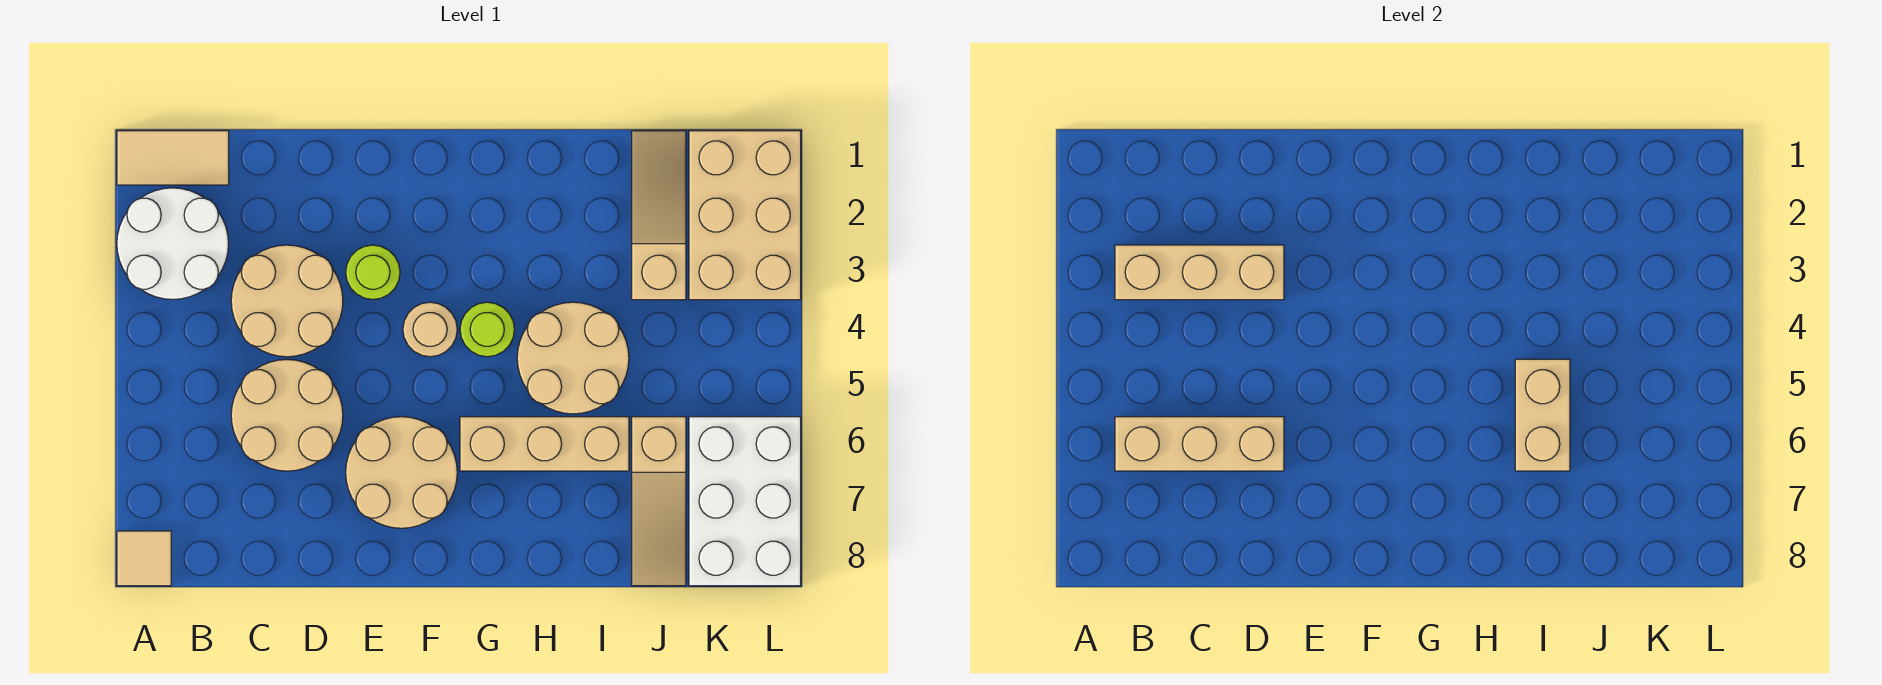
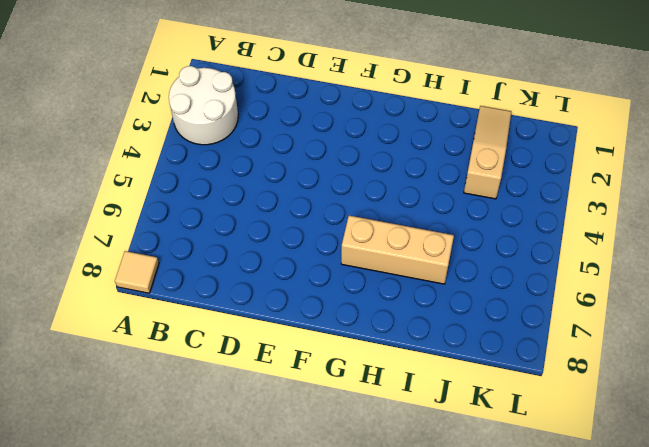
none -> tan tile A1:B1 level 1
none -> tan round brick C3:D4 level 1
none -> tan round brick C5:D6 level 1

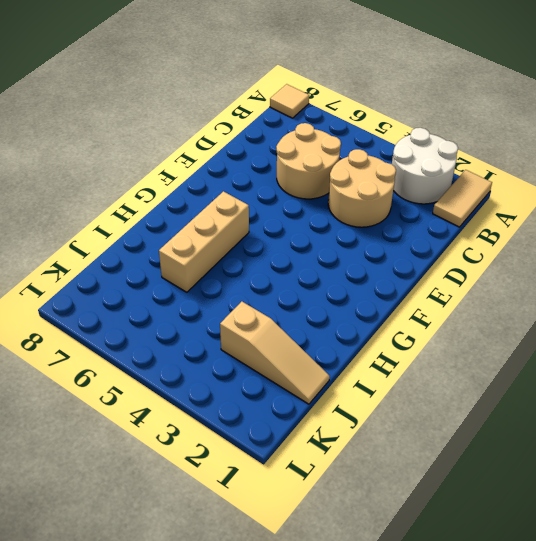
none -> lime round brick E3 level 1
none -> tan round brick E6:F7 level 1
none -> tan round brick F4 level 1

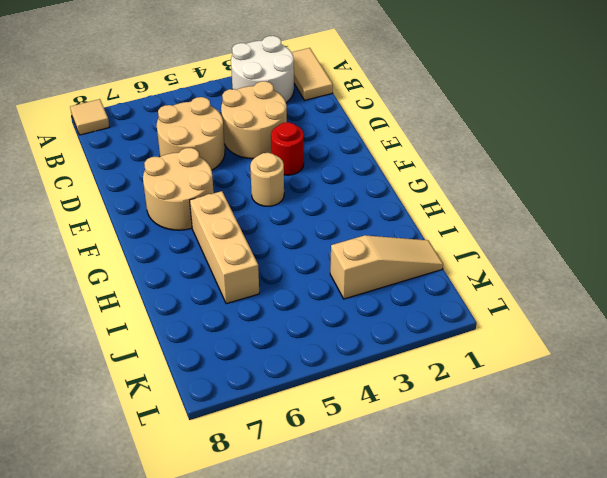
red round brick E3 level 1 -> lime round brick E3 level 1
none -> lime round brick G4 level 1
none -> tan round brick H4:I5 level 1
none -> tan slope J6:J8 level 1 top 6

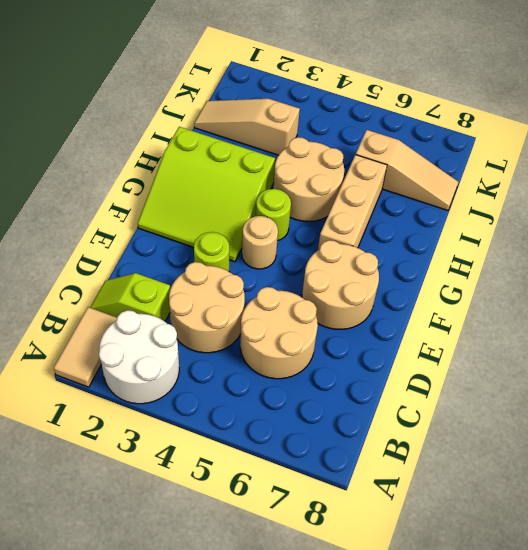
lime slope C1:C2 level 1 top 2 -> none
lime slope F1:H3 level 1 top H -> none
none -> tan tile A8 level 1
none -> tan brick K1:L3 level 1
none -> white brick K6:L8 level 1

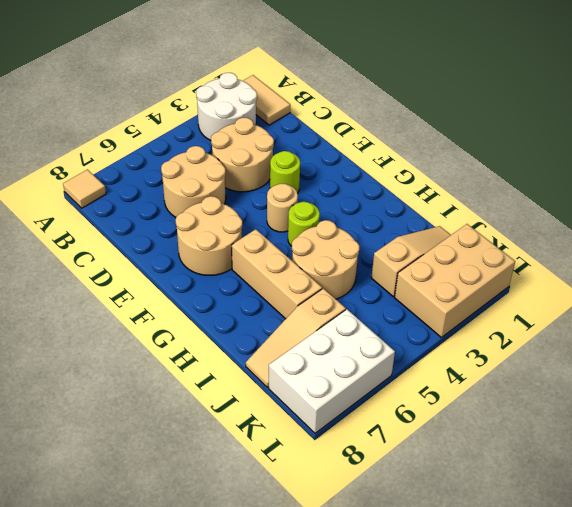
none -> tan brick B3:D3 level 2
none -> tan brick B6:D6 level 2
none -> tan brick I5:I6 level 2

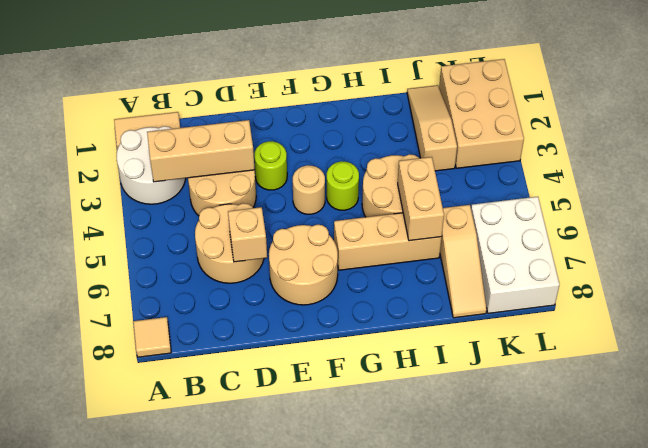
tan brick D6 level 2 -> tan brick B6:D6 level 2

